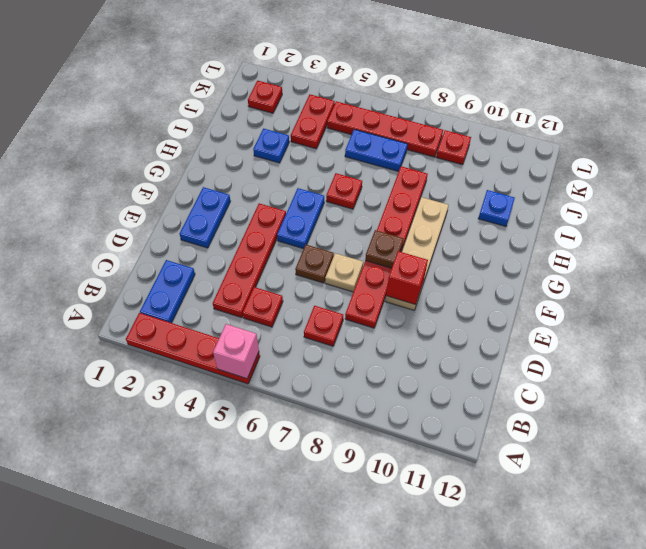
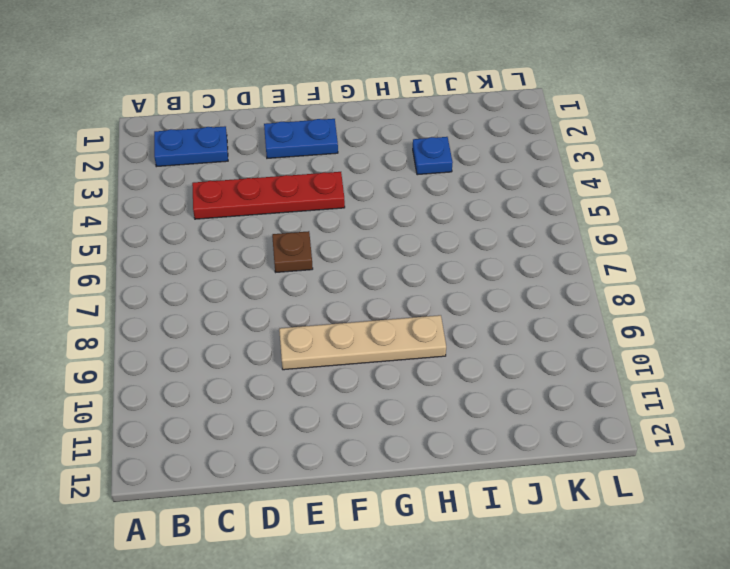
none -> red plate A2:A5 level 1
none -> red plate C5 level 1
none -> red plate C7 level 1

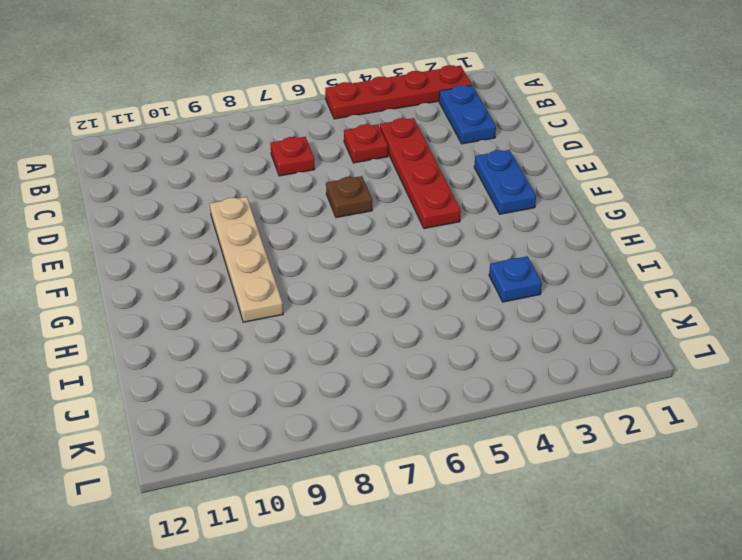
none -> red plate D8:I8 level 1
none -> tan plate E7 level 1
none -> blue plate F5:G5 level 1

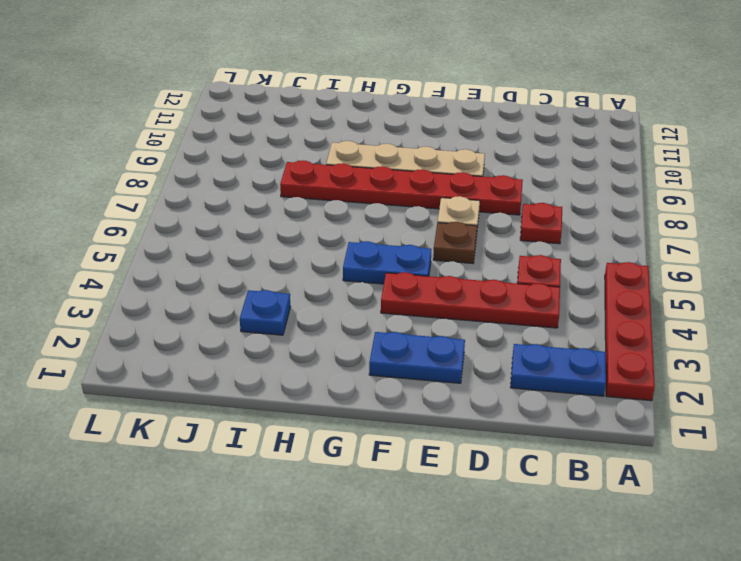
none -> red plate H6 level 1
none -> blue plate I11 level 1
none -> red plate J4:K4 level 1

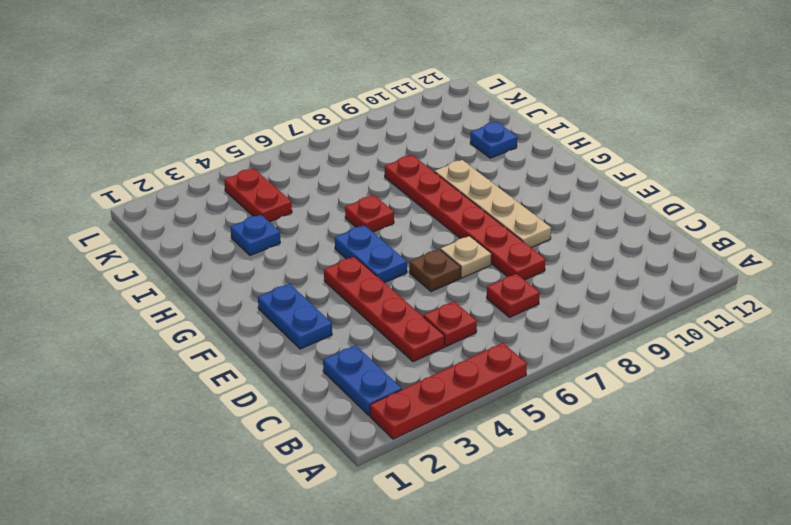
none -> blue plate J6:J7 level 1
none -> red plate K2 level 1
none -> red plate K5:K8 level 1

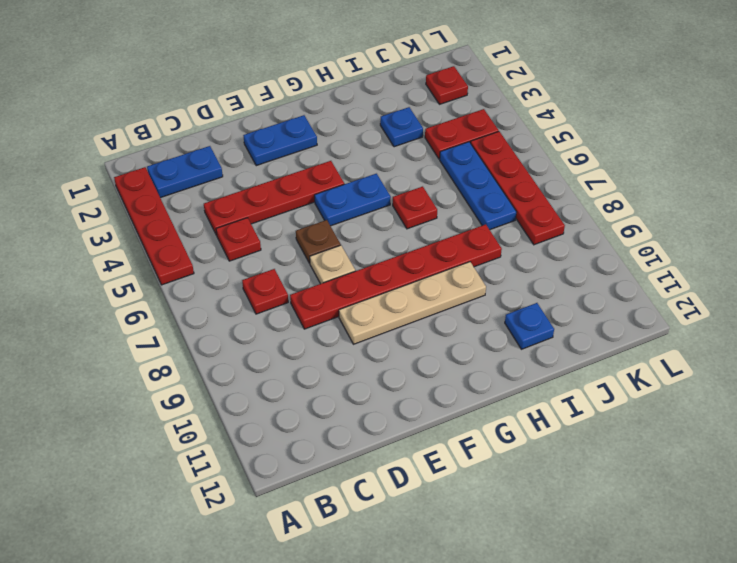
blue plate J5:J7 level 1 -> blue plate J6:J7 level 1
none -> red plate K9 level 1
none -> pink brick A5 level 2
none -> red brick E9 level 2

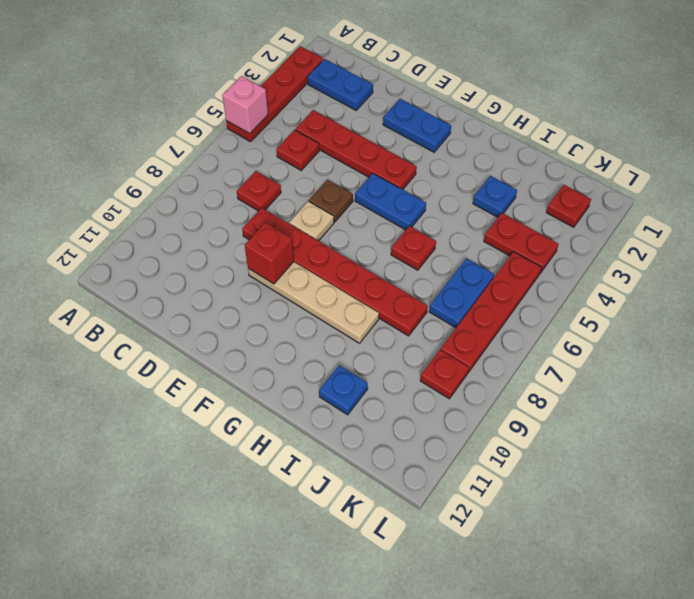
none -> brown plate F8 level 2

